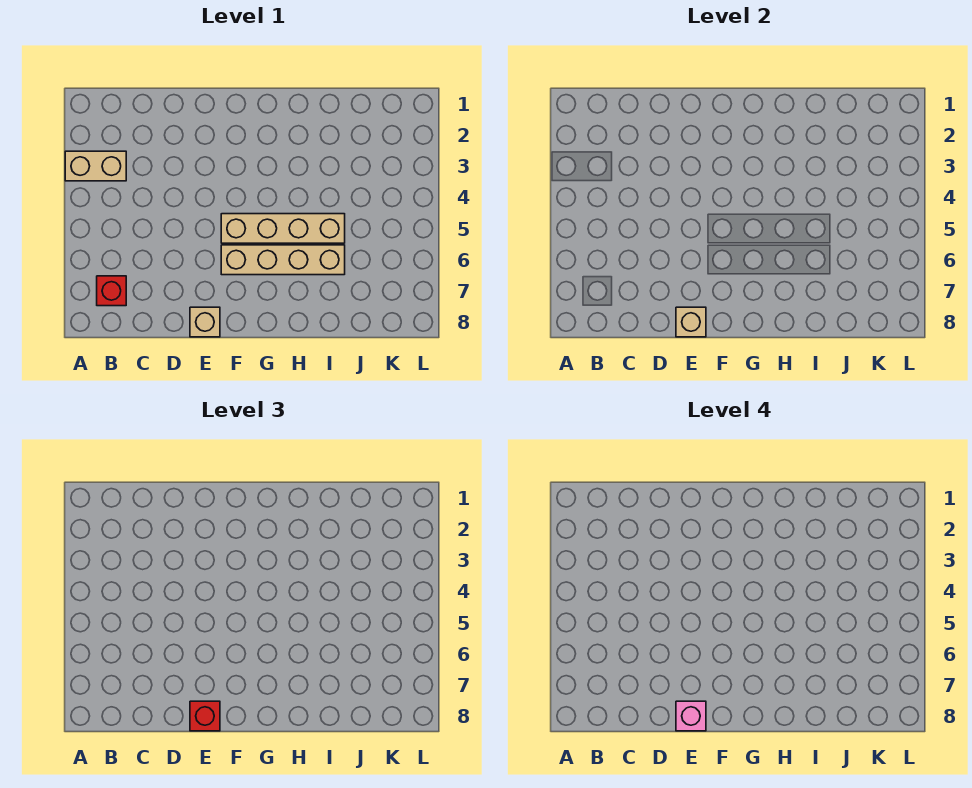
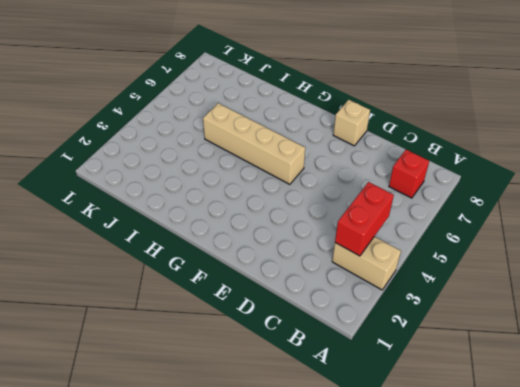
red brick B3:B4 level 2 -> none
none -> tan brick F6:I6 level 1
none -> tan brick E8 level 2

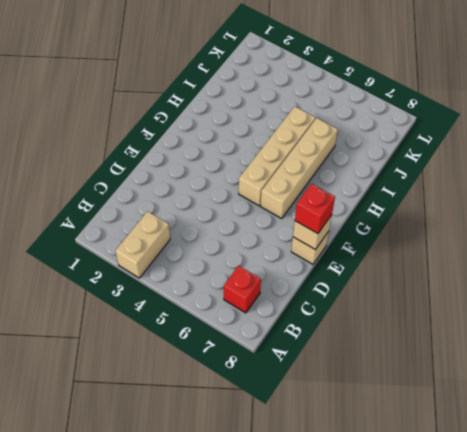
none -> pink brick E8 level 4

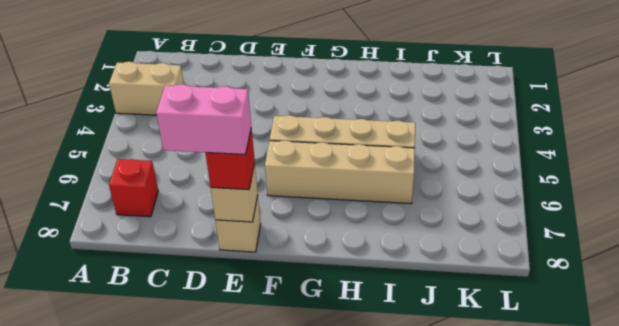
pink brick D8:E8 level 4 -> pink brick E8 level 4

